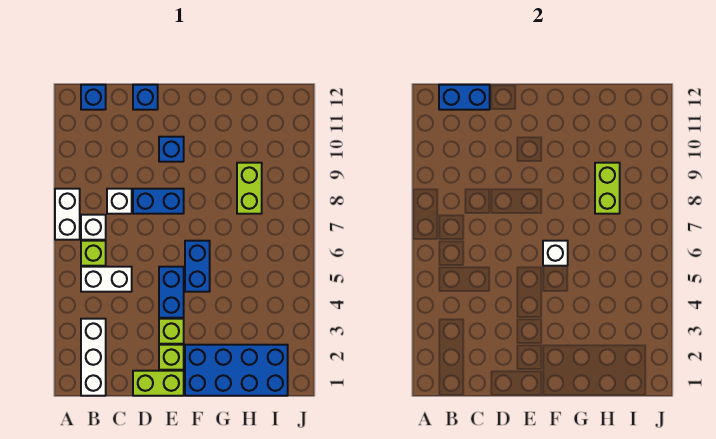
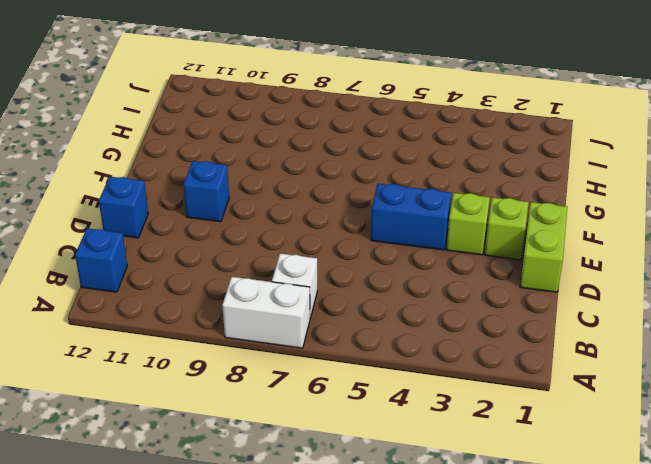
none -> white brick B1:B3 level 1
none -> white brick B5:C5 level 1
none -> lime brick B6 level 1

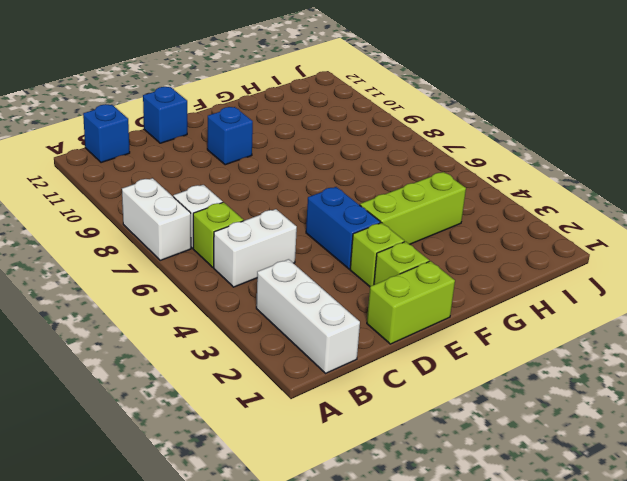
lime brick F4:H4 level 1 -> none
none -> white brick C8 level 1
none -> blue brick D8:E8 level 1
none -> blue brick F1:I2 level 1

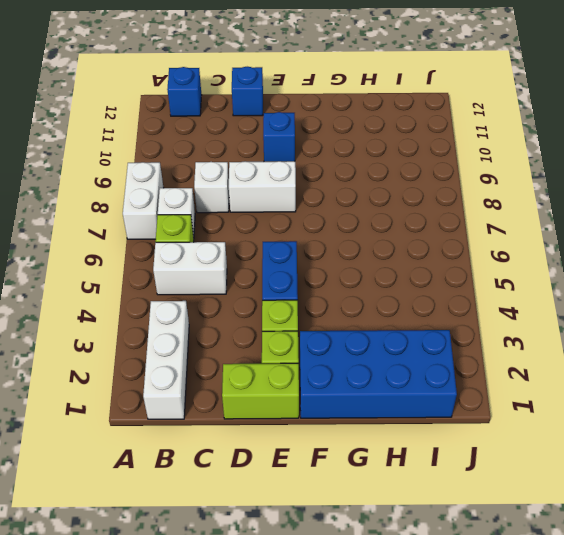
white brick D8:E8 level 1 -> blue brick D8:E8 level 1
none -> blue brick F5:F6 level 1
none -> lime brick H8:H9 level 1
none -> blue brick B12:C12 level 2

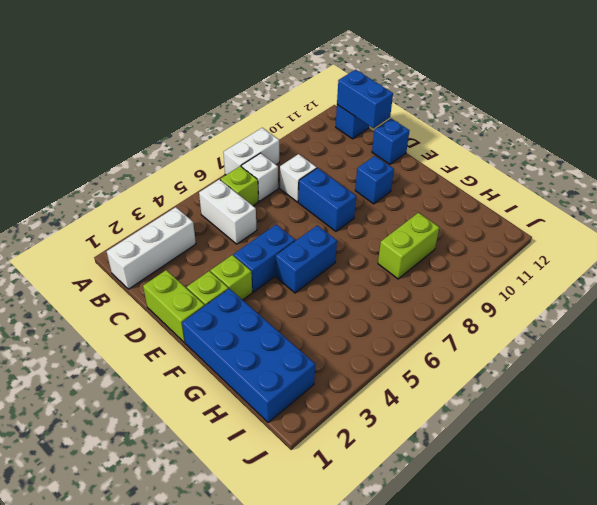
none -> white brick F6 level 2
none -> lime brick H8:H9 level 2

